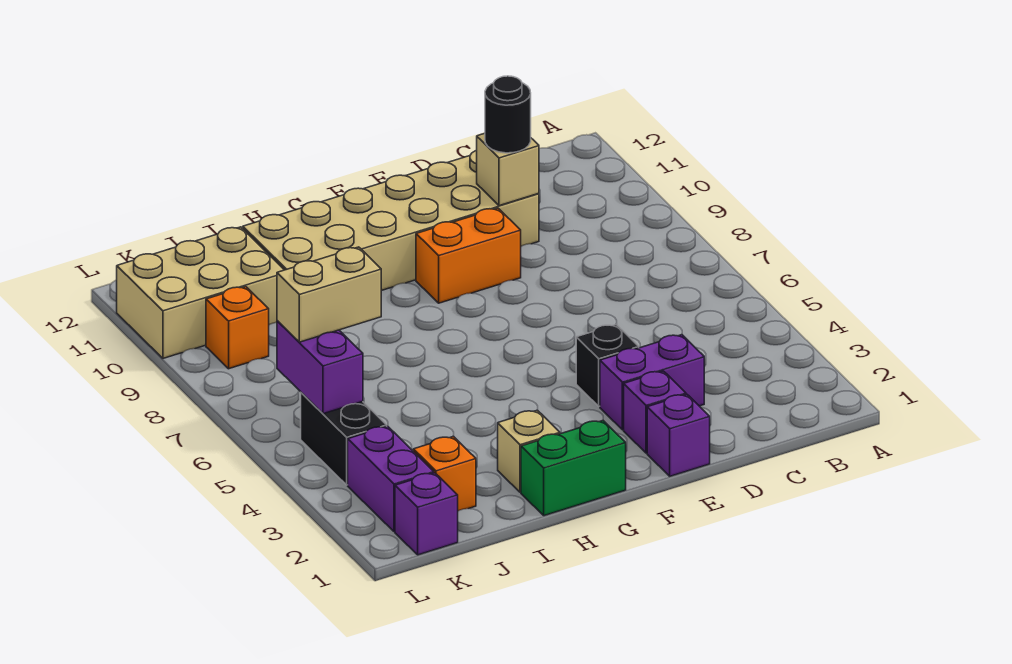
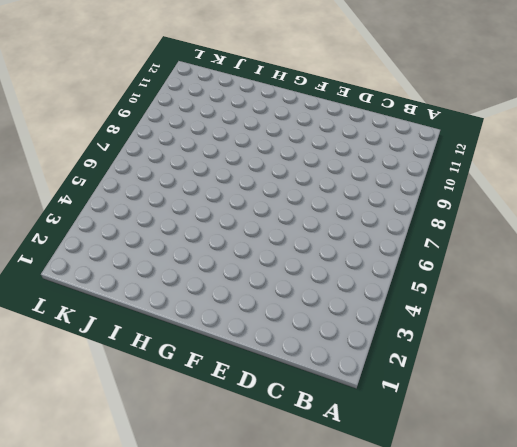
none -> purple brick D3:E3 level 1
none -> tan brick D10:I11 level 1
none -> purple brick E1 level 1

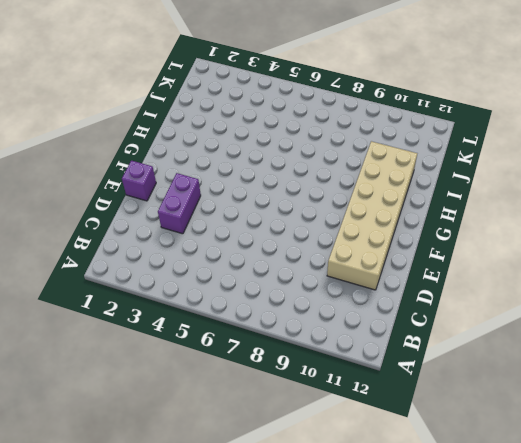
none -> purple brick E2 level 1
none -> black brick E4 level 1
none -> orange brick E9:F9 level 1

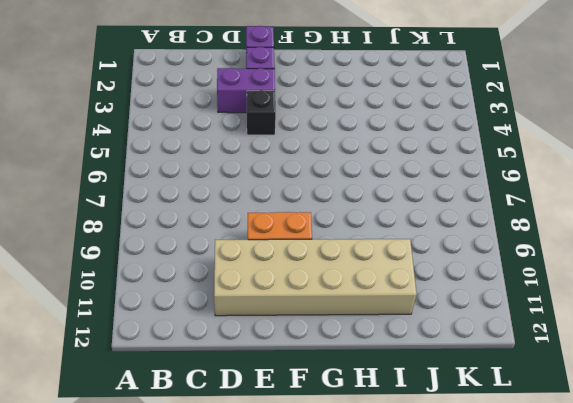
none -> green brick G1:H1 level 1
none -> tan brick H2 level 1
none -> orange brick J2 level 1

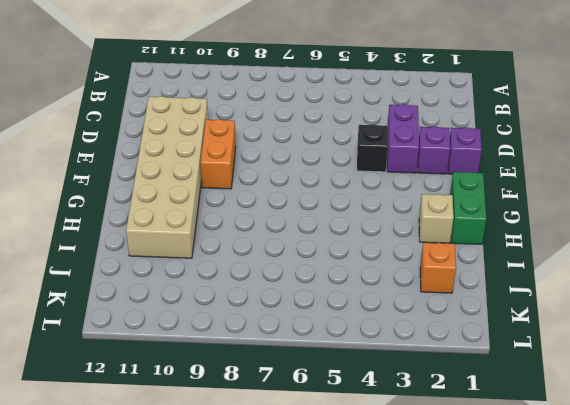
none -> tan brick J10:L11 level 1
none -> purple brick K1 level 1
none -> purple brick K2:K3 level 1

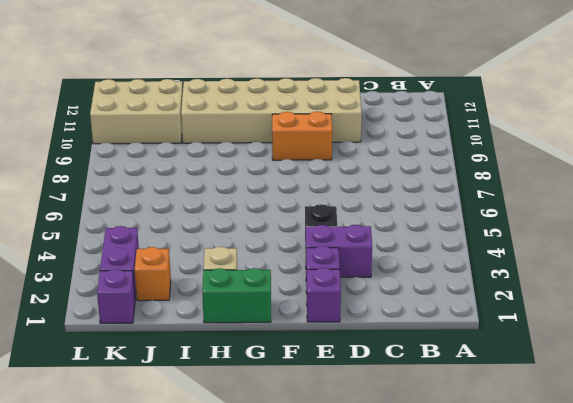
none -> black brick K4:K5 level 1
none -> orange brick K9 level 1
none -> tan brick D10 level 2

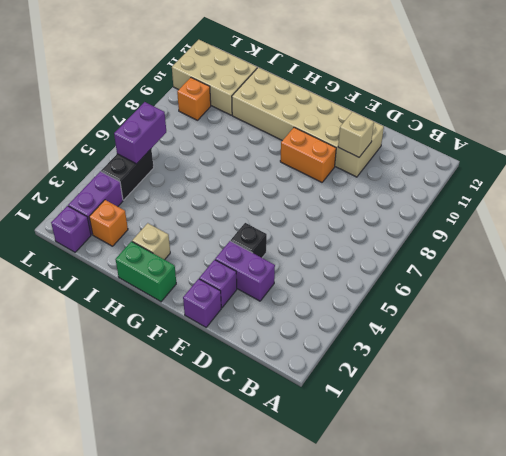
none -> black round brick D10 level 3
none -> tan brick J6:K6 level 3

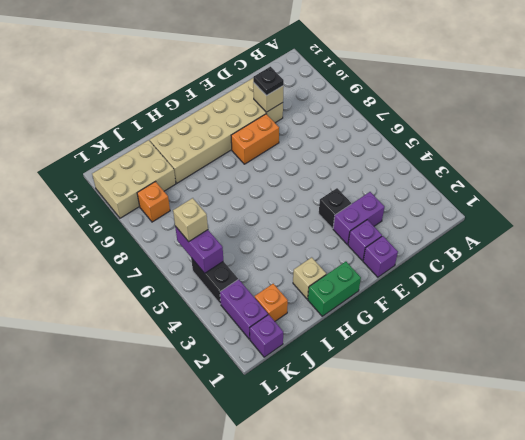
black plate D10 level 3 -> black round brick D10 level 3
tan brick K6 level 3 -> tan brick J6:K6 level 3

